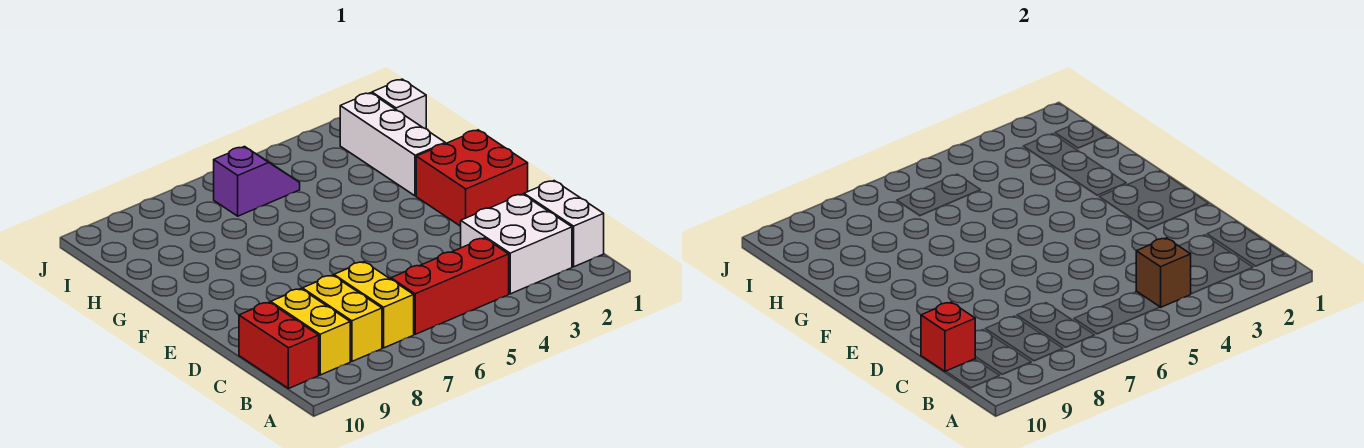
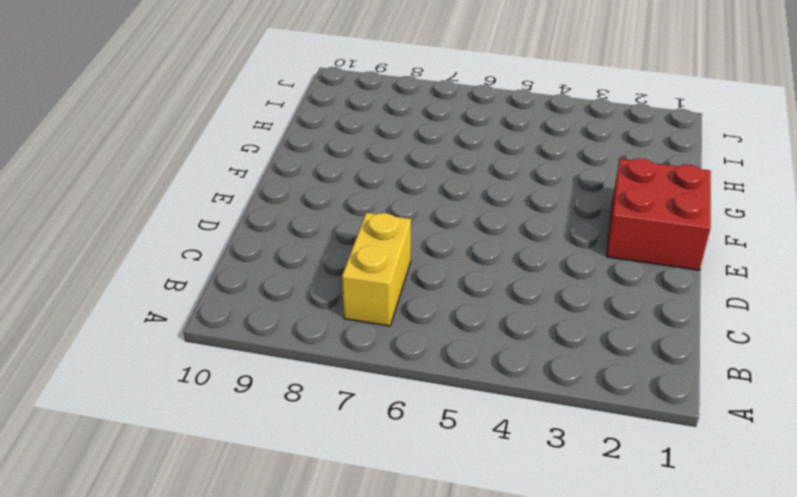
none -> white brick B1:C1 level 1
none -> white brick B2:C3 level 1
none -> red brick B4:B6 level 1

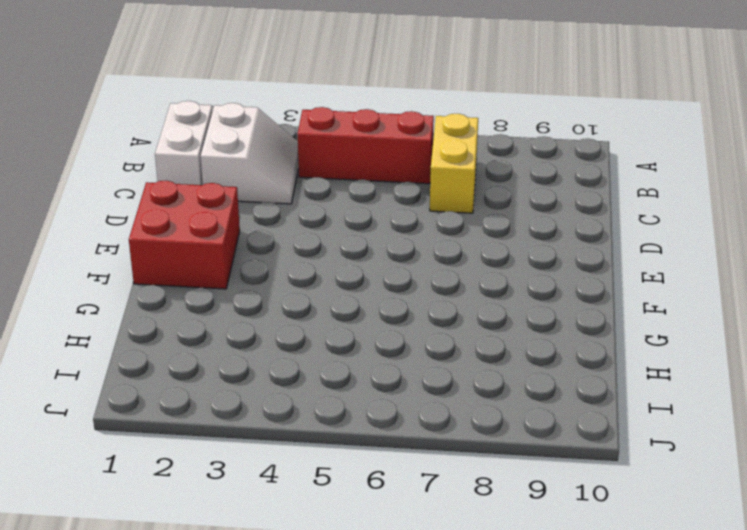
white slope B2:C3 level 1 top 2 -> white brick B2:C3 level 1
none -> yellow brick B8:C8 level 1
none -> yellow brick B9:C9 level 1
none -> red brick B10:C10 level 1

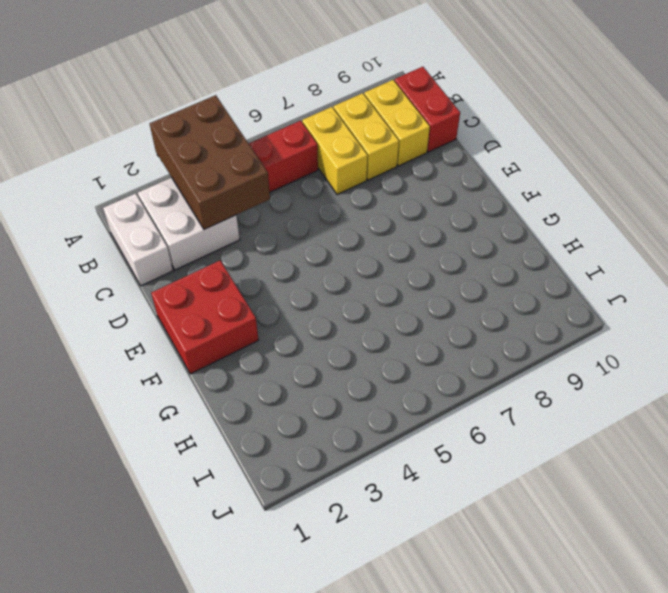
brown brick A3:C4 level 2 -> brown brick B4 level 2
none -> white brick G2:I2 level 1
none -> white brick I1 level 1
none -> purple slope I5:I6 level 1 top 6

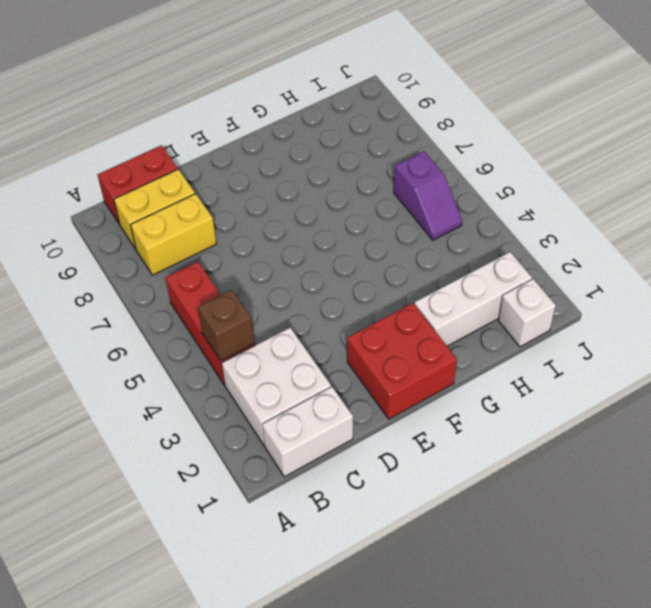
none -> yellow brick B7:C7 level 1
none -> red brick C10 level 2

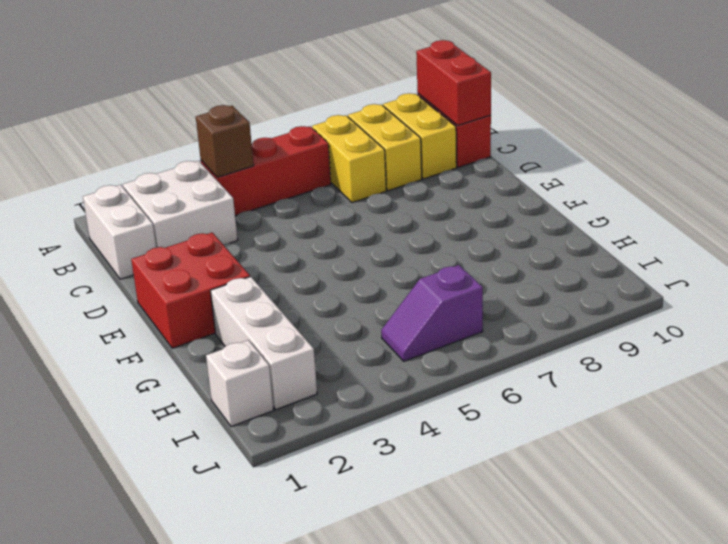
red brick B10:C10 level 2 -> red brick C10 level 2

